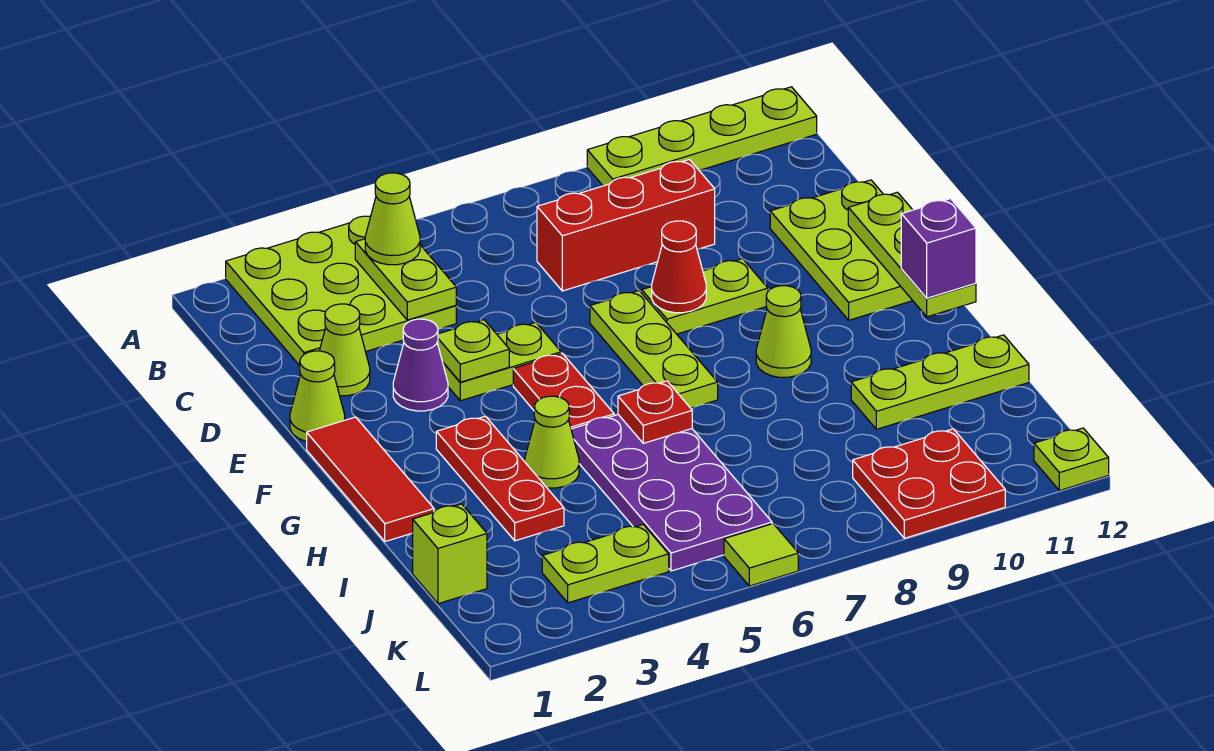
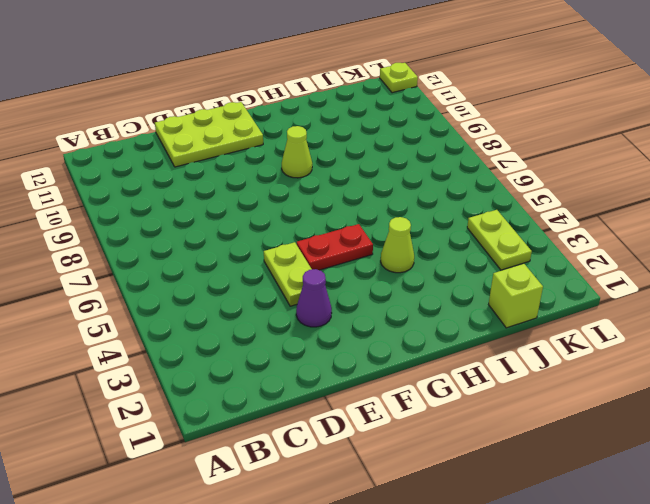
none -> lime plate A2:C4 level 1
none -> lime plate A9:A12 level 1
none -> red brick C7:C9 level 1

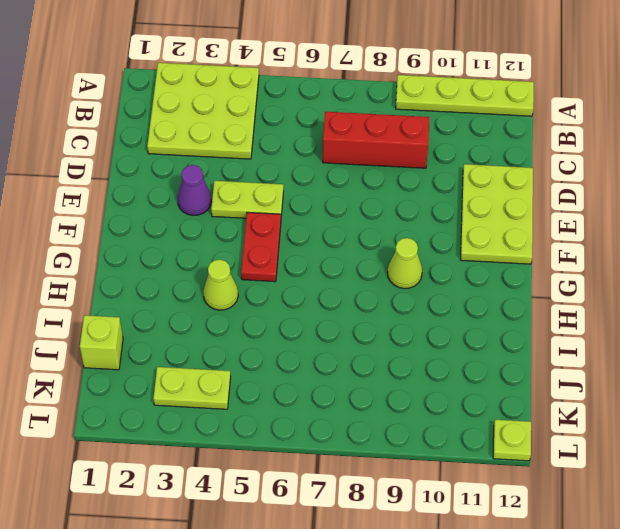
none -> lime cone D2 level 1
none -> lime cone E1 level 1
none -> lime plate E7:G7 level 1

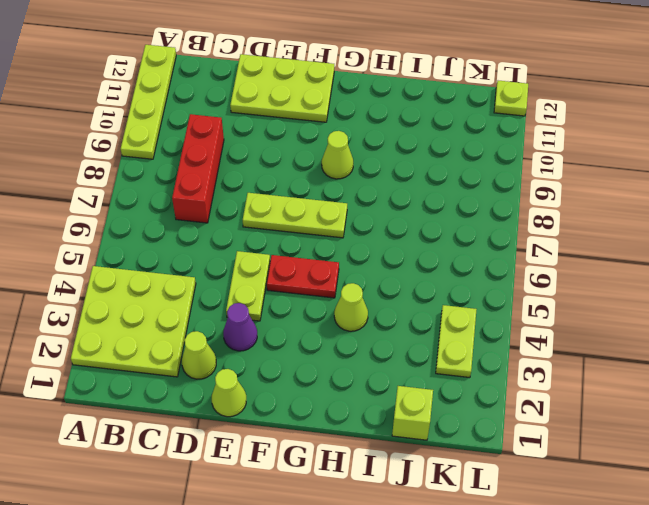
none -> lime plate E8:E9 level 1
none -> red tile F1:H1 level 1
none -> red plate G3:I3 level 1

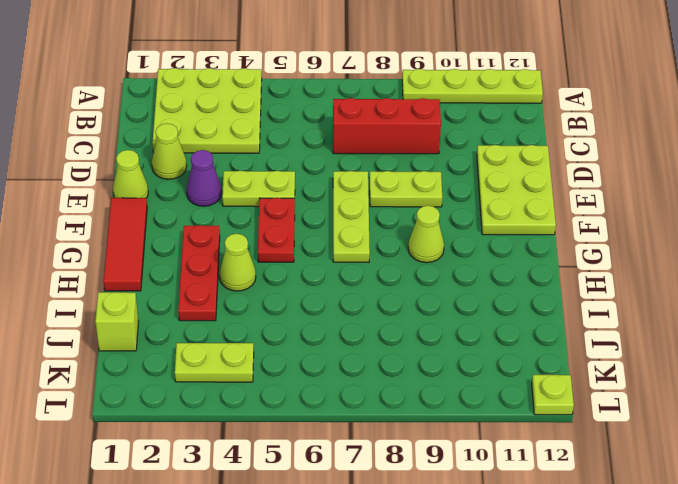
none -> purple plate H5:K6 level 1
none -> lime plate I10:I12 level 1
none -> red plate K9:L10 level 1

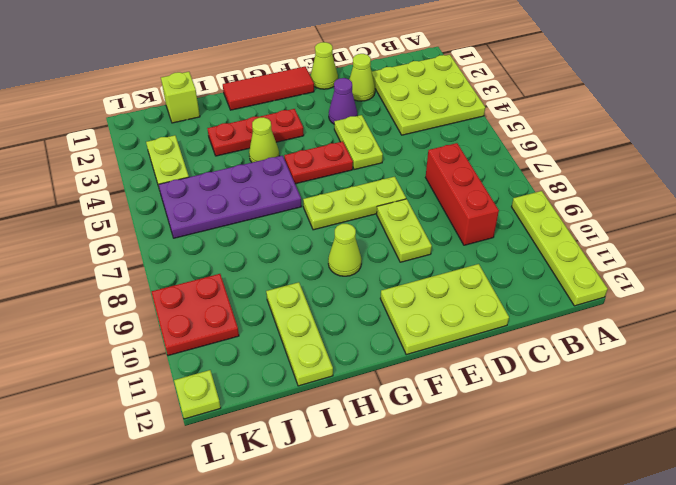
none -> lime tile L6 level 1
none -> lime plate B4:C4 level 2
none -> lime plate E4 level 2

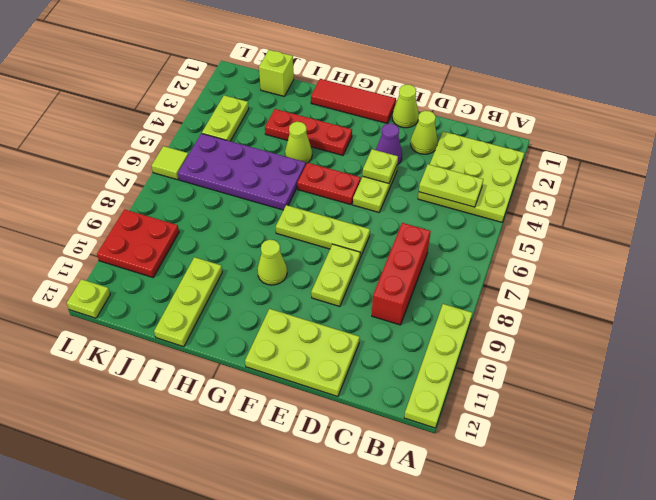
none -> red cone E8 level 2
none -> lime plate E12:G12 level 2
none -> red plate H6 level 2

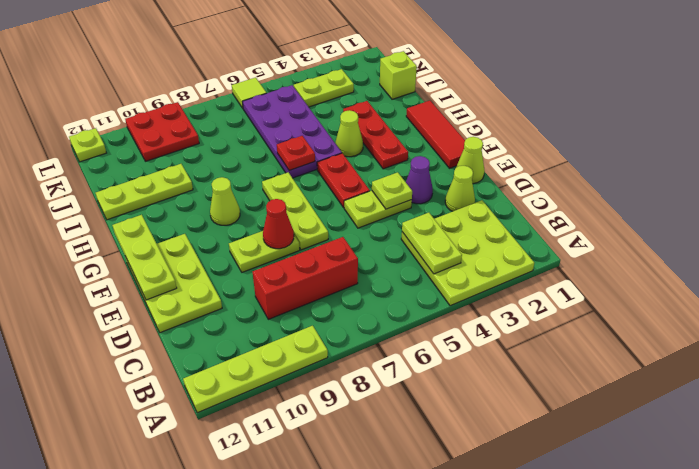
none -> lime cone B4 level 3
none -> purple brick G12 level 3

